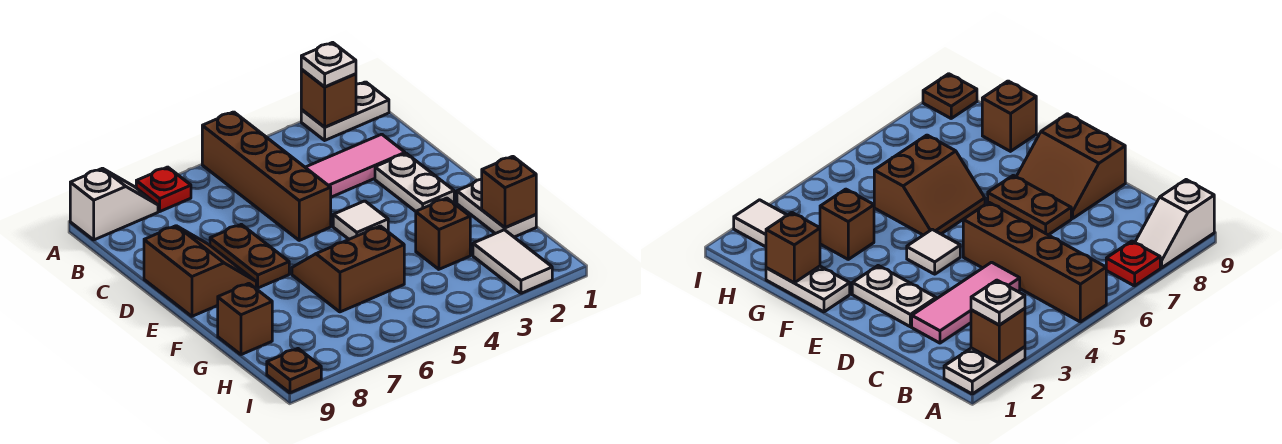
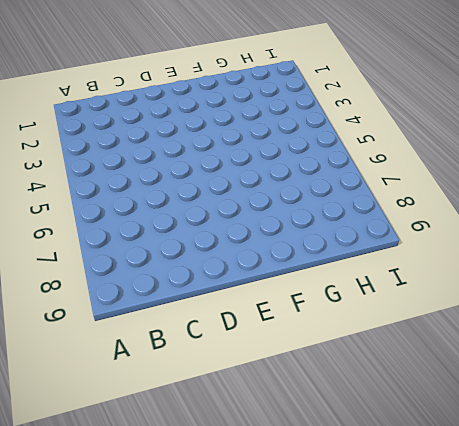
none -> white plate A1:A2 level 1
none -> brown brick A5:D5 level 1
none -> red plate A7 level 1

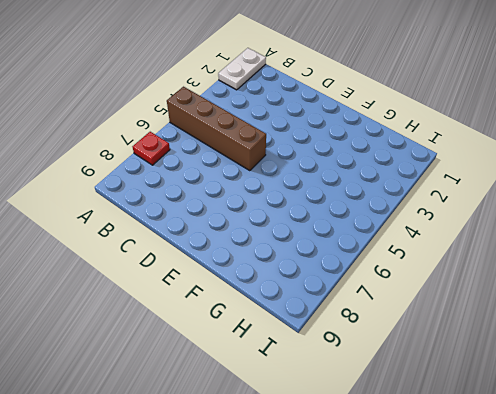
none -> white slope A8:A9 level 1 top 9
none -> pink tile C2:C4 level 1
none -> white plate D2:E2 level 1

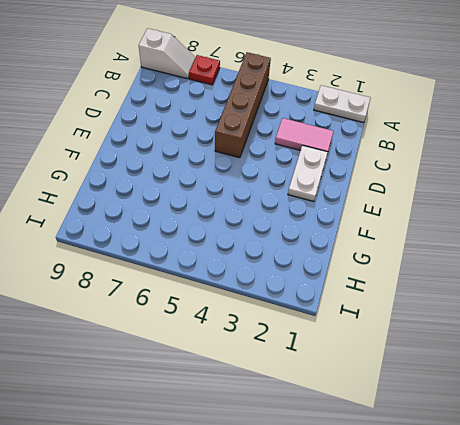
pink tile C2:C3 level 1 -> pink tile C2:C4 level 1
none -> brown plate D7:E7 level 1
none -> brown slope D8:E9 level 1 top 9
none -> white tile E4 level 1

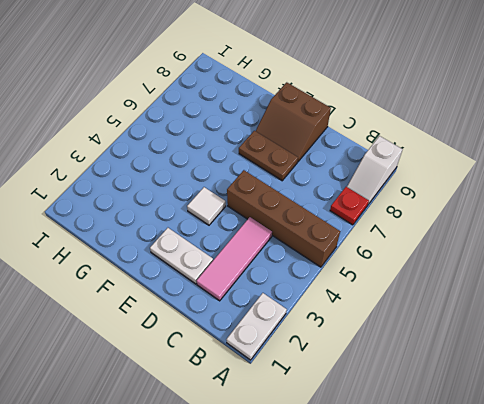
none -> white plate F1:G1 level 1
none -> brown slope F5:G6 level 1 top G
none -> brown brick G3 level 1

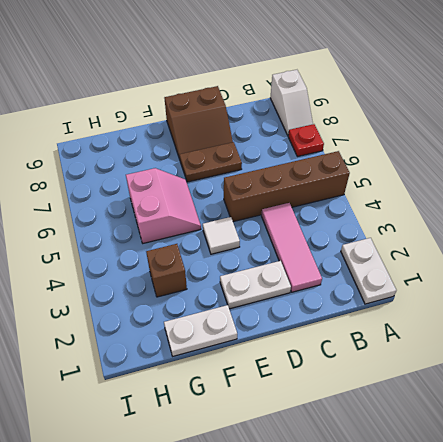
pink slope F5:G6 level 1 top G -> brown slope F5:G6 level 1 top G
none -> brown brick G9 level 1
none -> white tile H2:I2 level 1
none -> brown plate I9 level 1

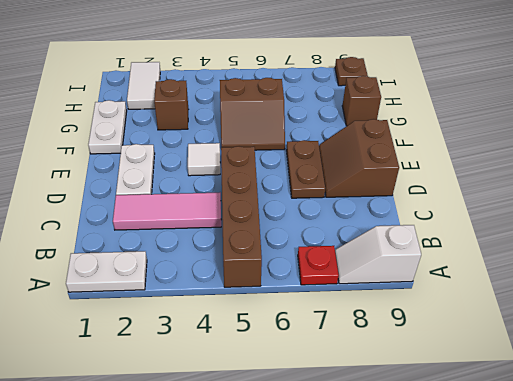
none -> brown brick A2 level 2
none -> brown brick G1 level 2
none -> white plate A2 level 3

